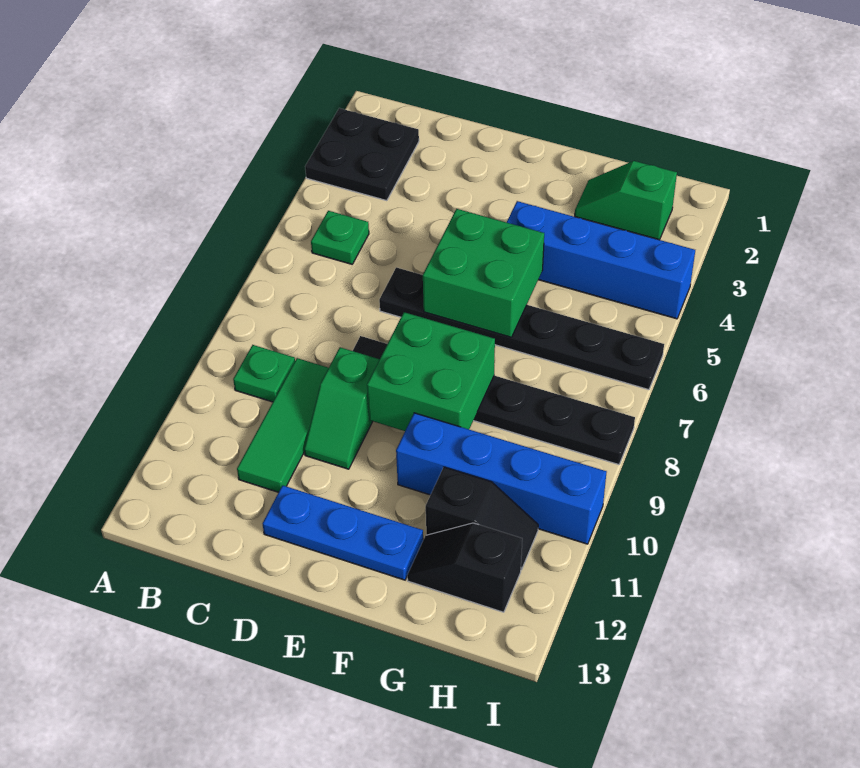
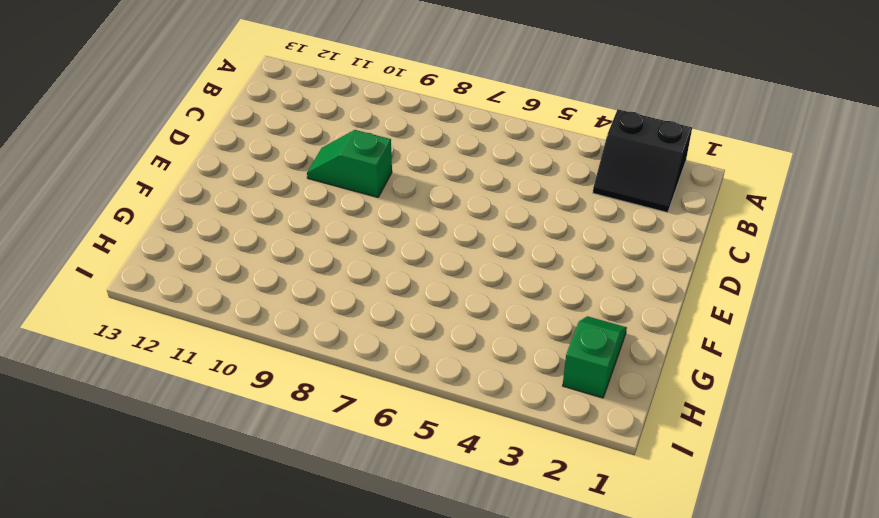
black slope A2:B3 level 1 top A -> black plate A2:B3 level 1
none -> green plate B5 level 1
none -> green plate B9 level 1
none -> green tile C9:C11 level 1

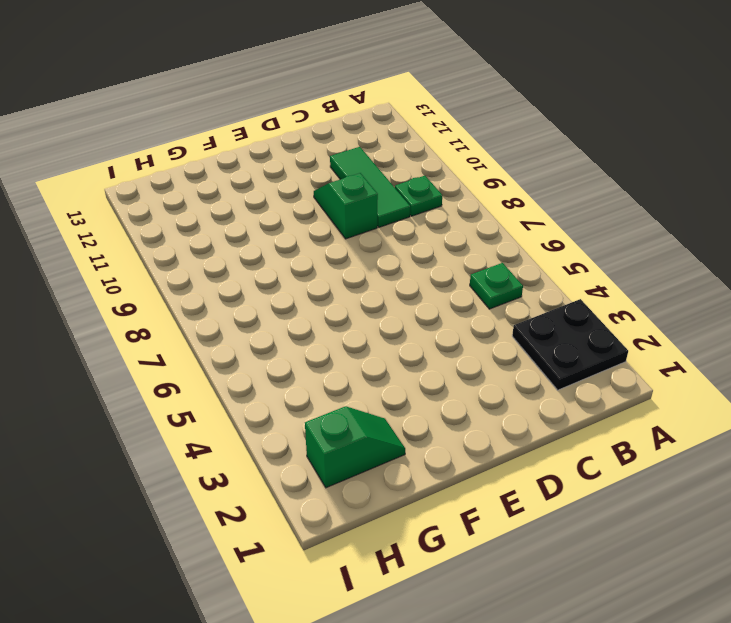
none -> black plate D6:I6 level 1
none -> black plate D8:I8 level 1
none -> blue plate D12:F12 level 1

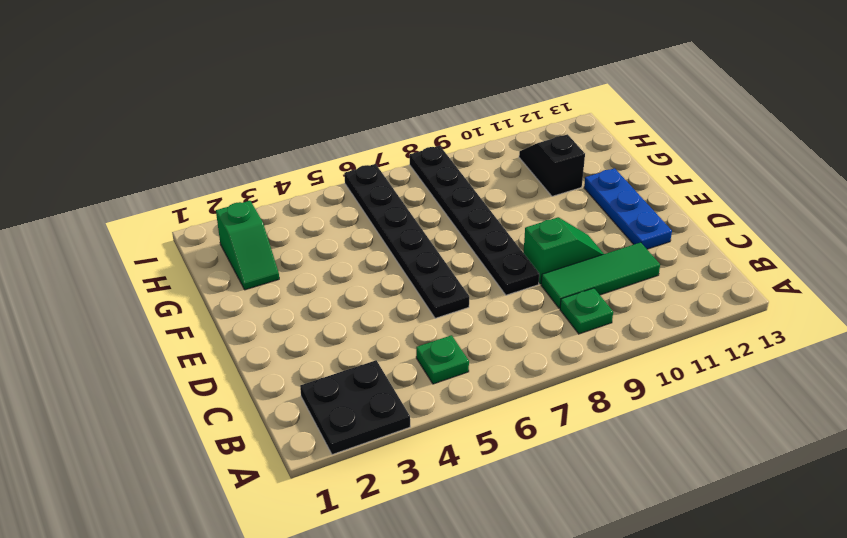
none -> blue brick F4:I4 level 1
none -> blue brick F10:I10 level 1
none -> black slope G12:H12 level 1 top H

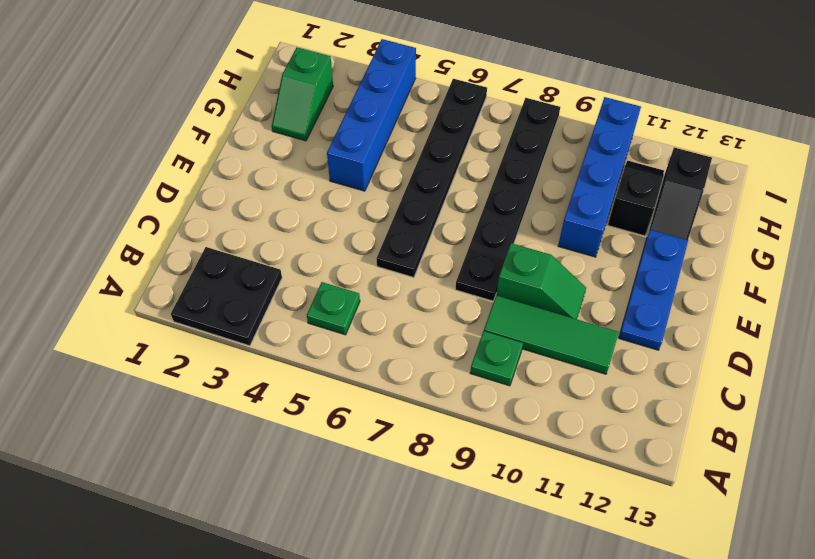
none -> green brick E5:F6 level 2
none -> green brick E8:F9 level 2

